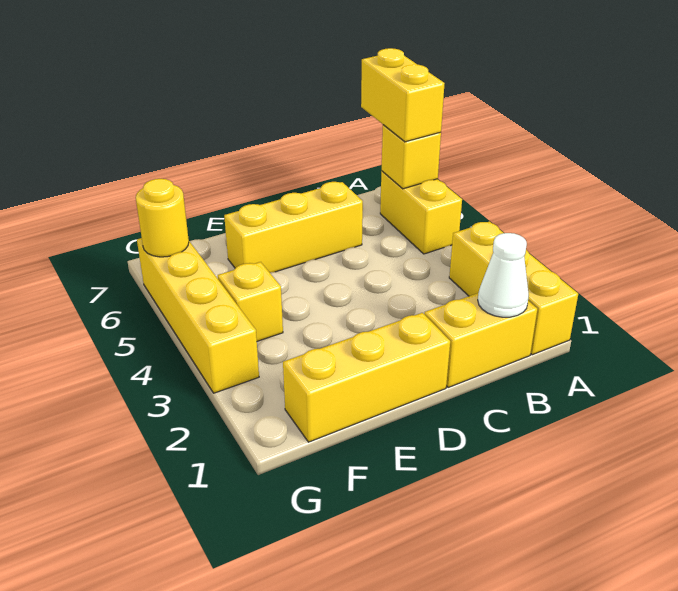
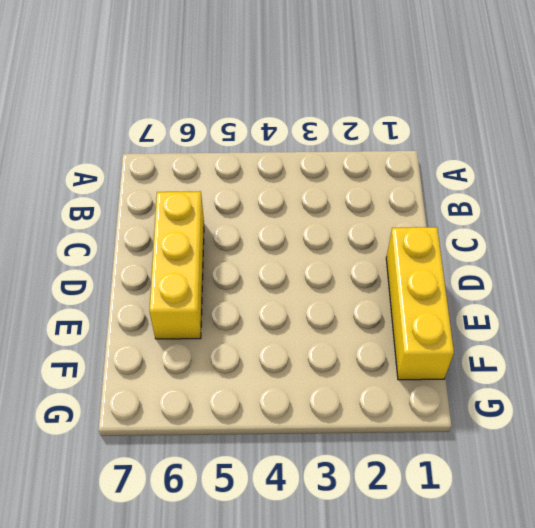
none -> yellow brick A1:A3 level 1
none -> yellow brick A5:A6 level 1

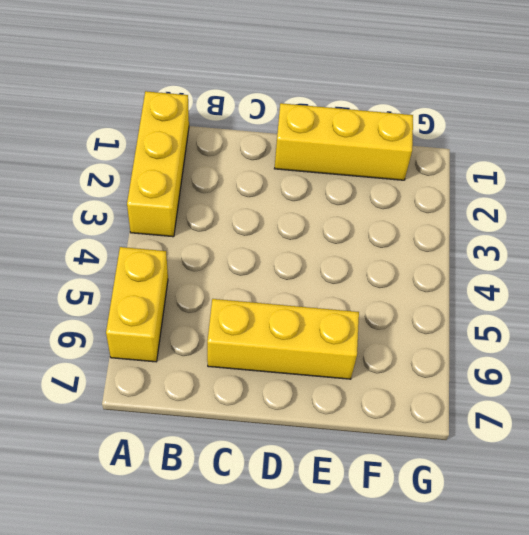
none -> yellow brick B1:C1 level 1
none -> yellow brick F4 level 1

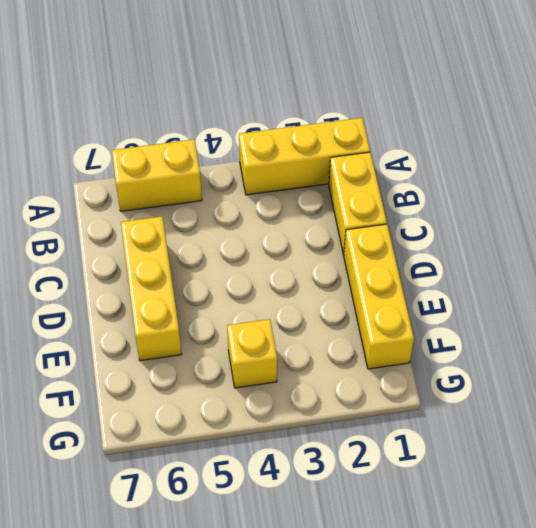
none -> yellow brick G3:G6 level 1
none -> yellow brick A6 level 2

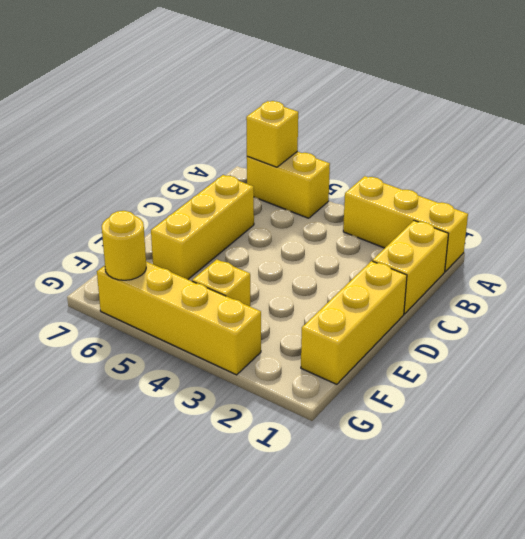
none -> white cone B1 level 2
none -> yellow brick A6:A7 level 3

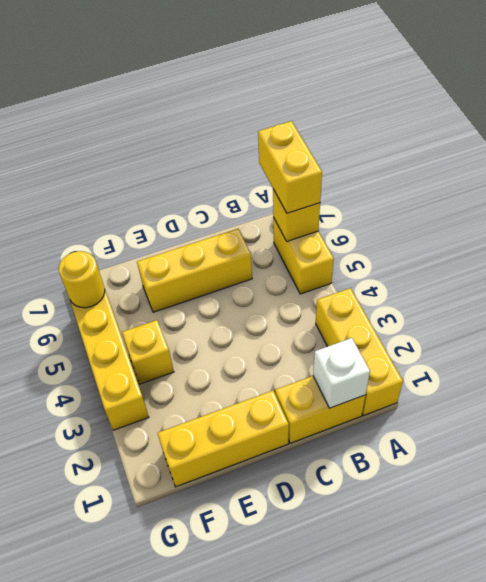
white brick B1 level 2 -> white cone B1 level 2

